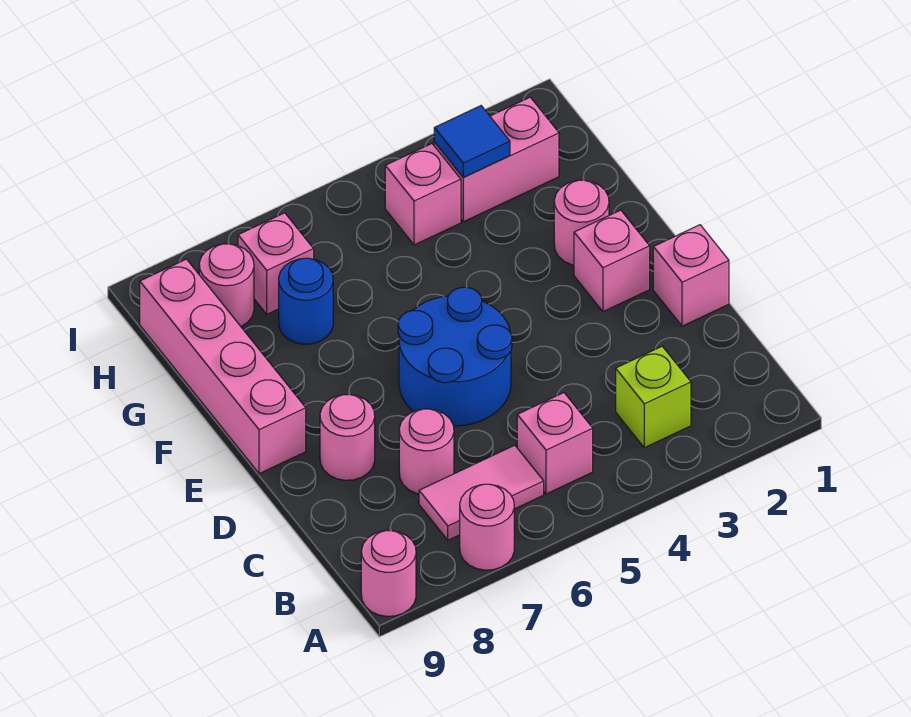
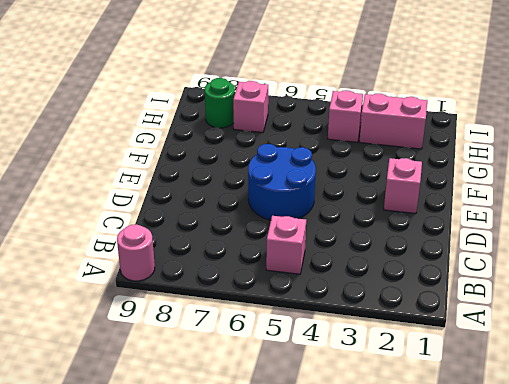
green round brick H8 level 1 -> pink round brick H8 level 1
none -> pink round brick A7 level 1
none -> lime brick B3 level 1
none -> pink tile B6:B7 level 1

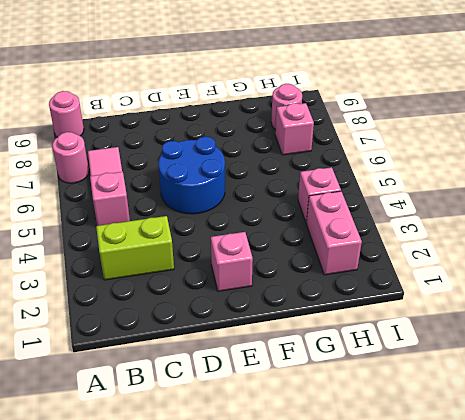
lime brick B3:C3 level 1 -> lime brick B3 level 1
none -> pink round brick C7 level 1
none -> pink brick D1 level 1
none -> pink round brick D8 level 1

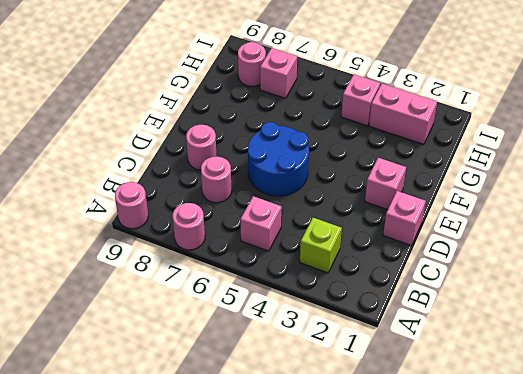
none -> pink tile B6:B7 level 1
none -> pink brick E9:H9 level 1
none -> pink round brick F2 level 1

